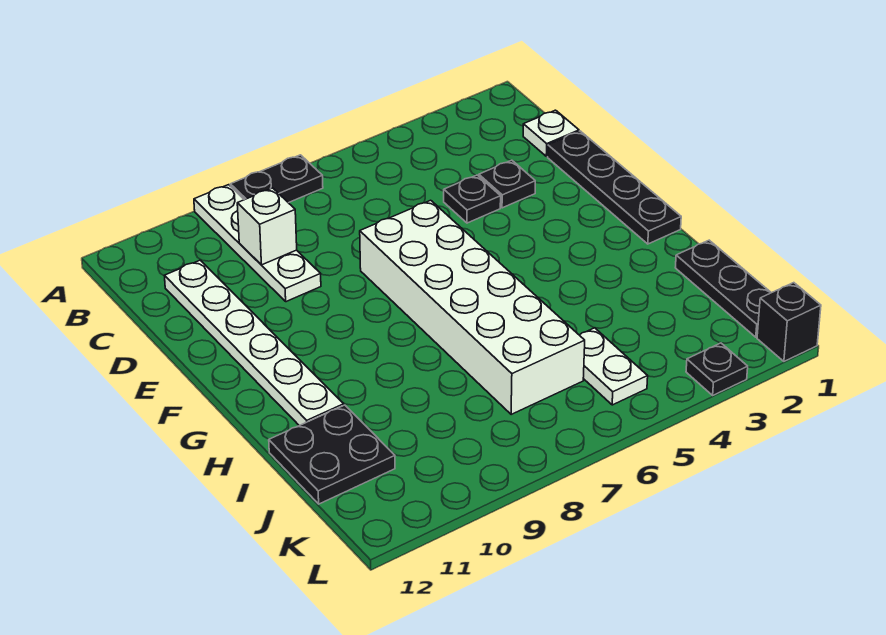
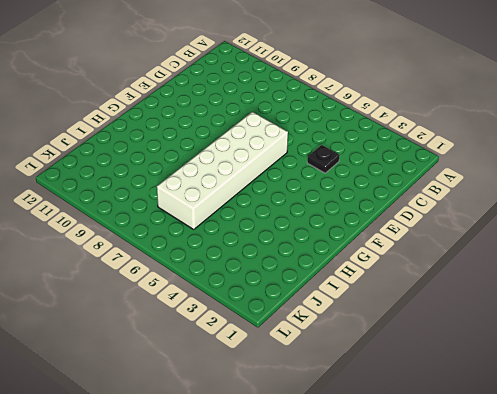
none -> black plate A7:A8 level 1
none -> white plate A9:D9 level 1
none -> white plate C1 level 1

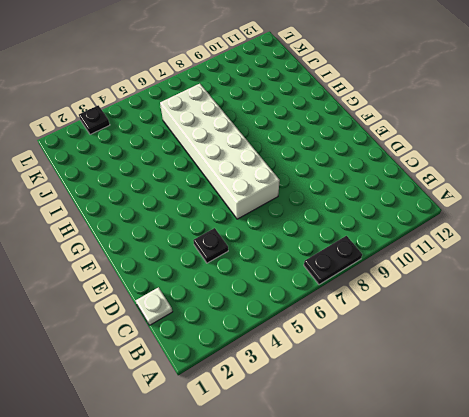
none -> white plate A9:D9 level 1
none -> white plate C11:H11 level 1
none -> black plate D1:G1 level 1

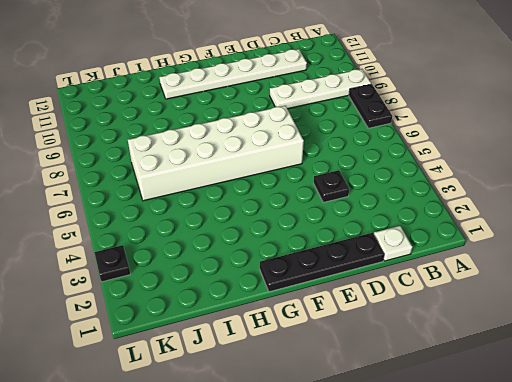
none -> black plate D3 level 1
none -> black plate I1:K1 level 1
none -> black plate I11:J12 level 1

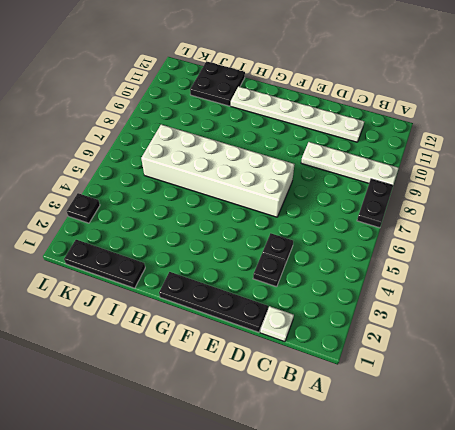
none -> white plate J5:K5 level 1
none -> black brick L1 level 1
none -> white brick C9 level 2

